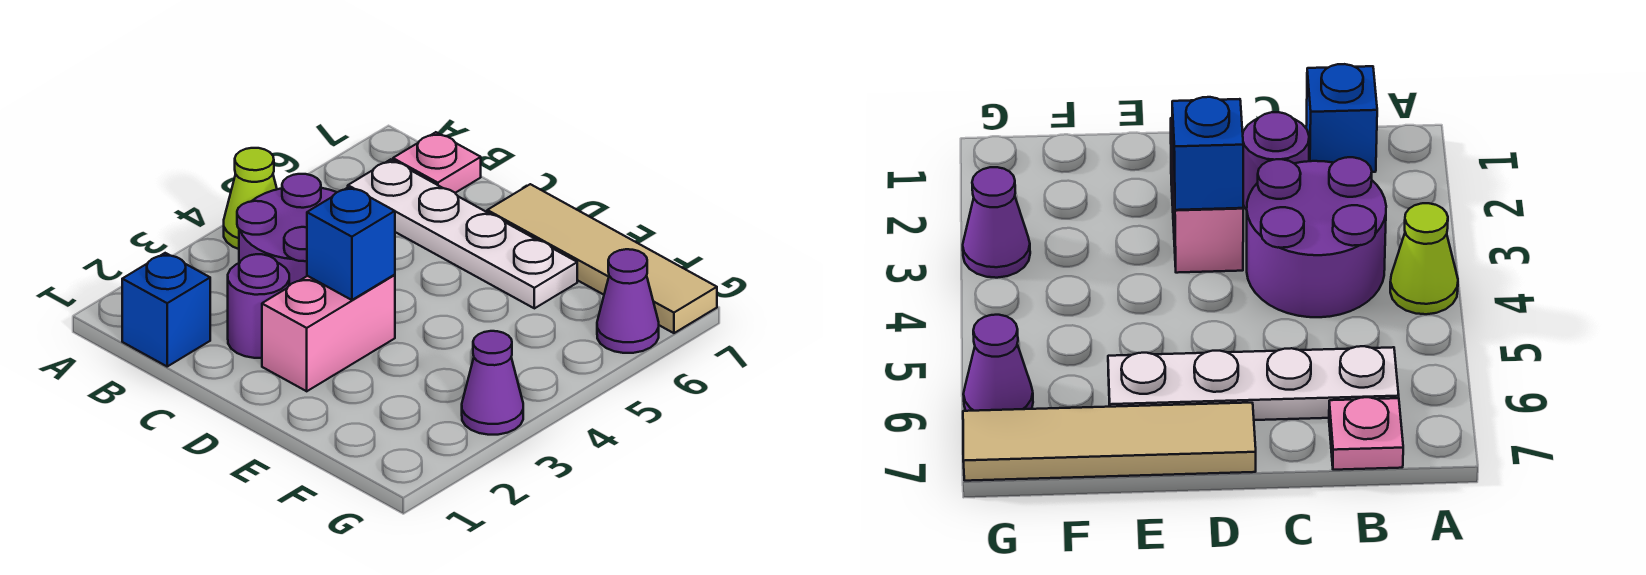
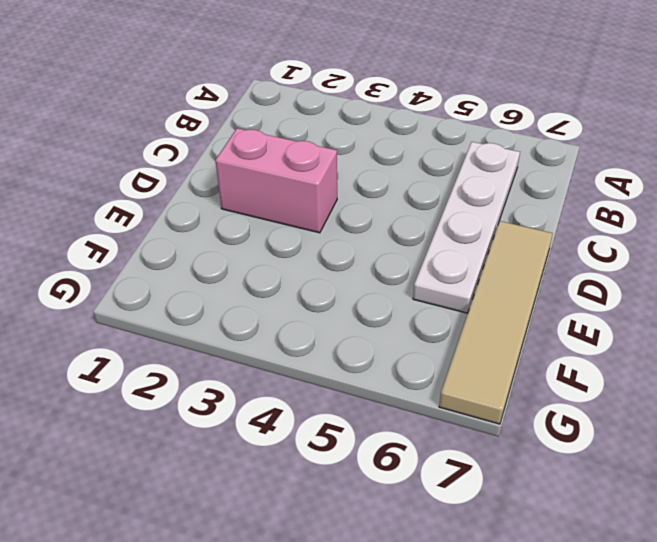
none -> lime cone A4 level 1
none -> blue brick B1 level 1

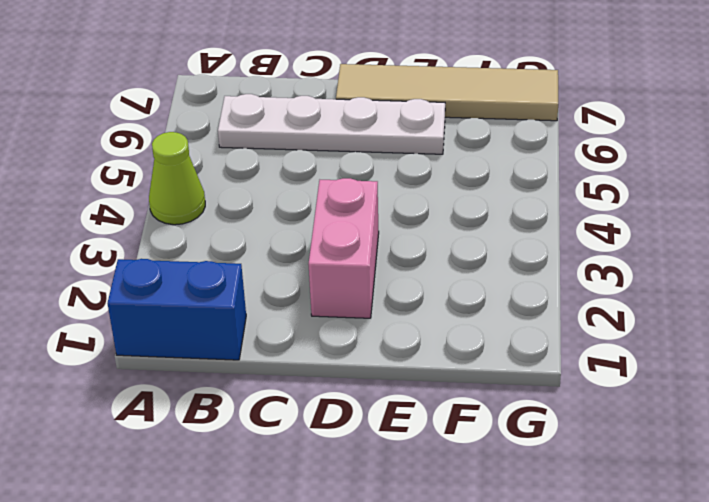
blue brick A1:B1 level 1 -> blue brick B1 level 1
none -> purple round brick B3:C4 level 1
none -> pink plate B7 level 1

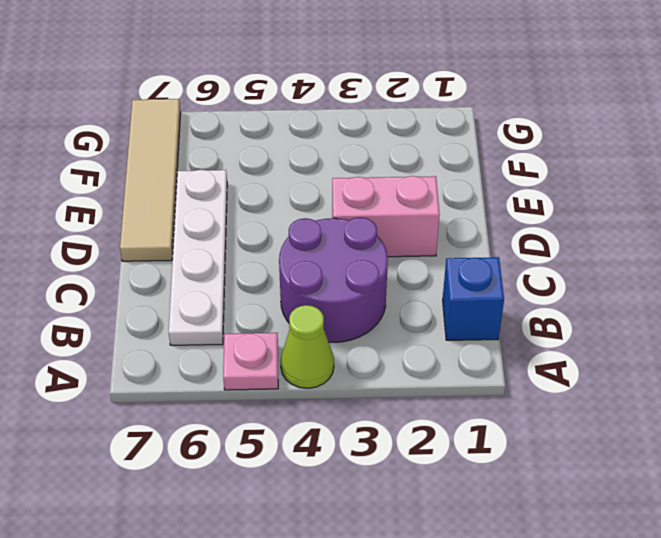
pink plate A5 level 1 -> pink plate B7 level 1
none -> purple round brick C2 level 1
none -> purple cone G3 level 1

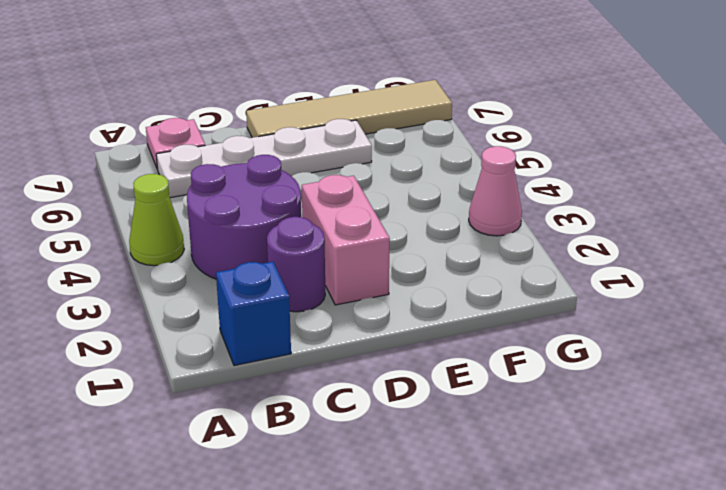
pink cone G3 level 1 -> purple cone G3 level 1
none -> purple cone G6 level 1
none -> blue brick D3 level 2

